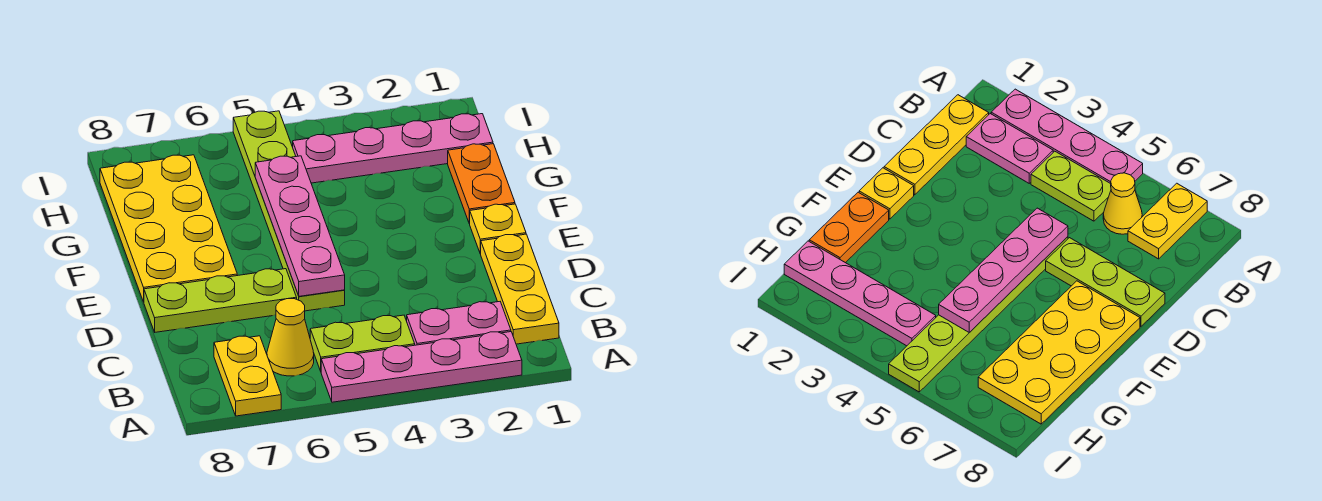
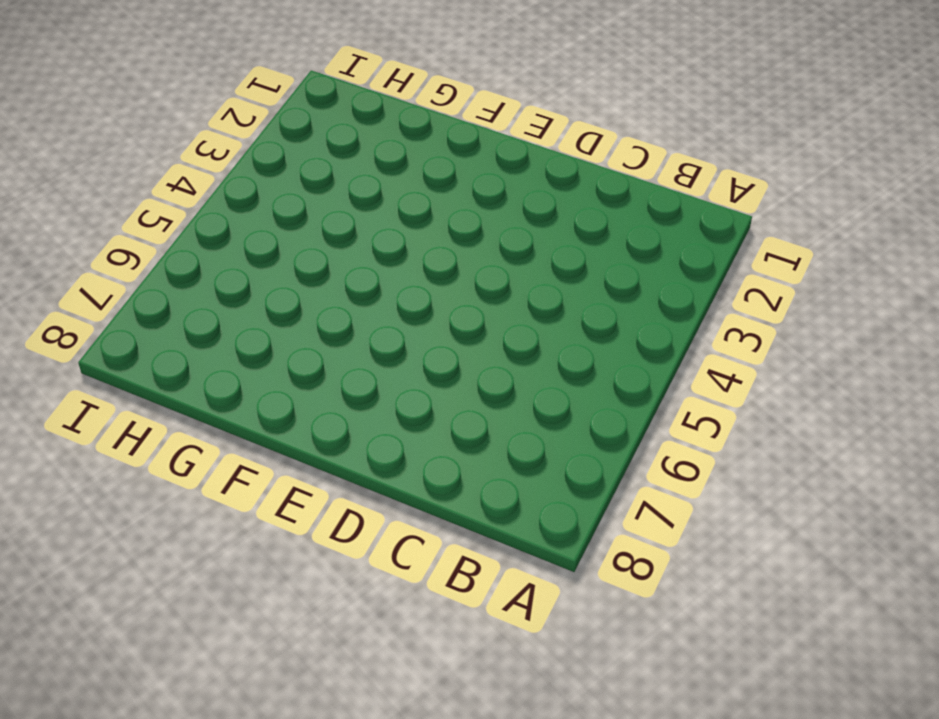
none -> pink plate A2:A5 level 1
none -> yellow plate A7:B7 level 1
none -> yellow plate B1:D1 level 1

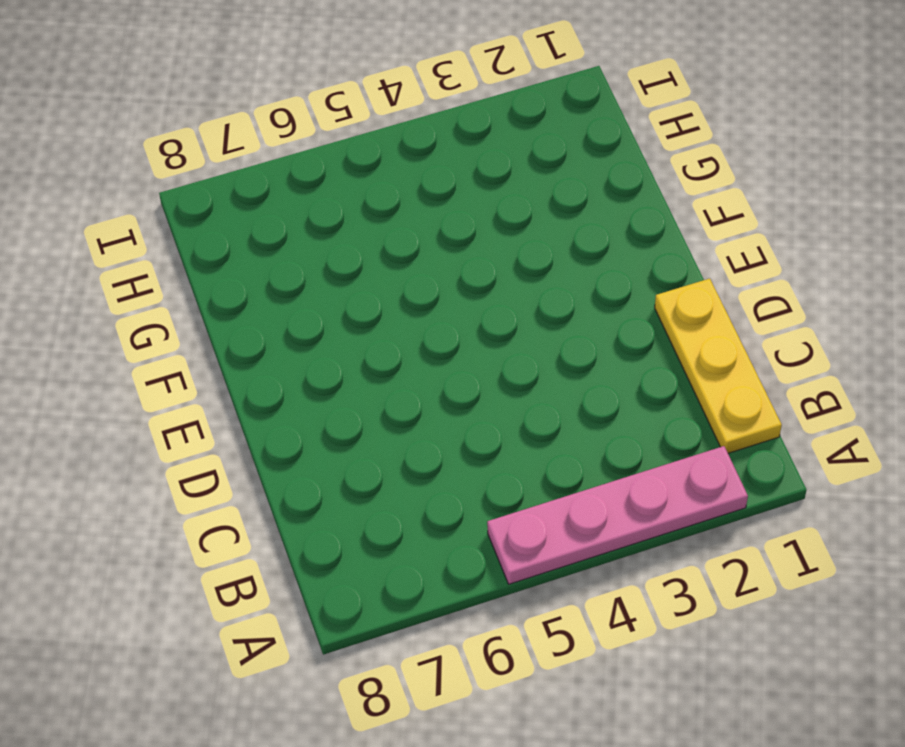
none -> yellow plate A7:B7 level 1
none -> pink plate B2:B3 level 1
none -> lime plate B4:B5 level 1

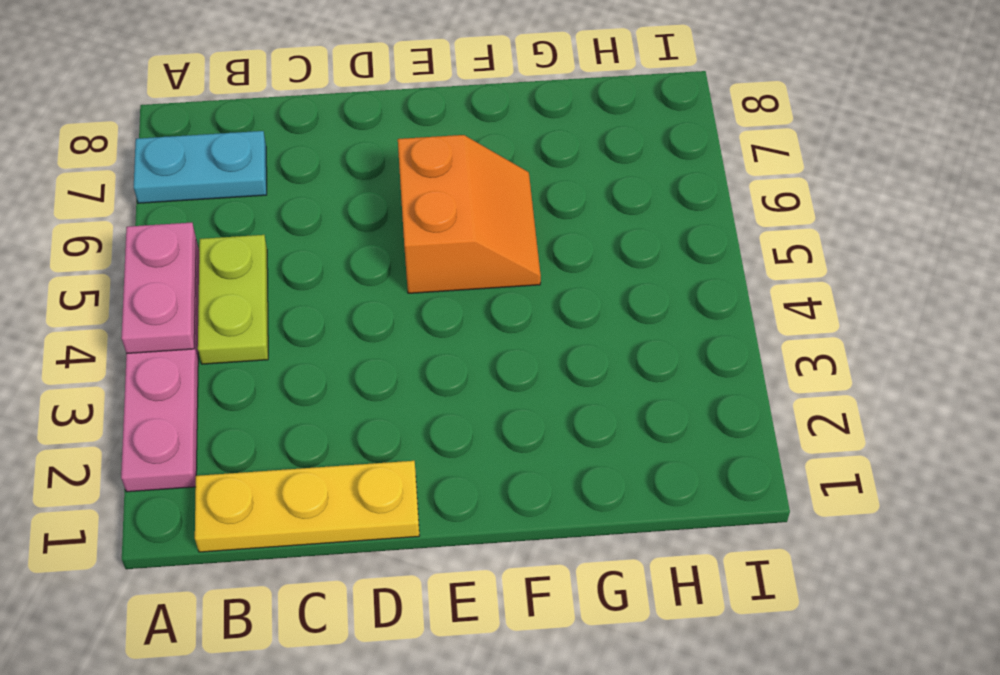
pink plate A4:A5 level 2 -> pink plate B2:B3 level 1
cyan plate A7:B7 level 1 -> yellow plate A7:B7 level 1
orange slope E5:F6 level 1 top E -> lime plate D5:I5 level 1
none -> yellow cone B6 level 1
none -> lime plate D6:D8 level 1
none -> yellow plate E1 level 1

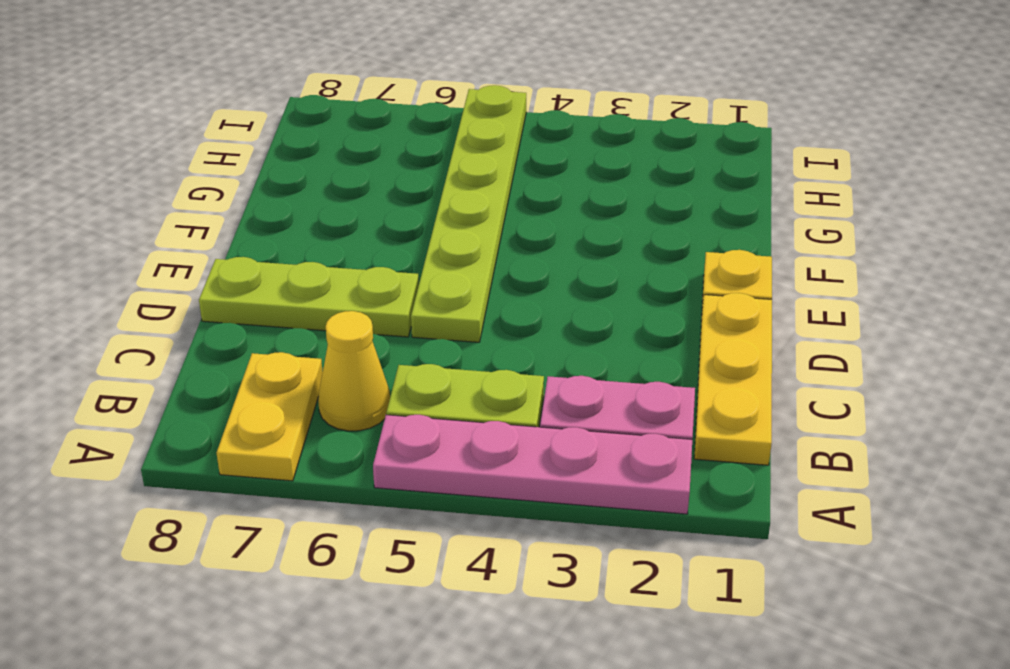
none -> yellow plate E7:H8 level 1
none -> orange plate F1:G1 level 1
none -> pink plate H1:H4 level 1

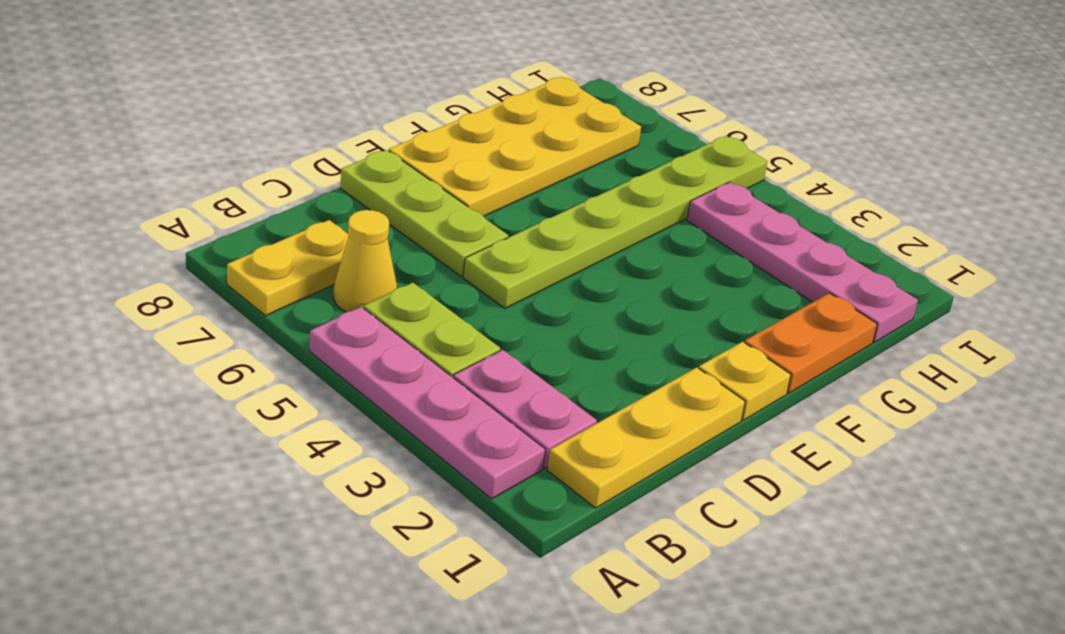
none -> pink plate D5:G5 level 2

